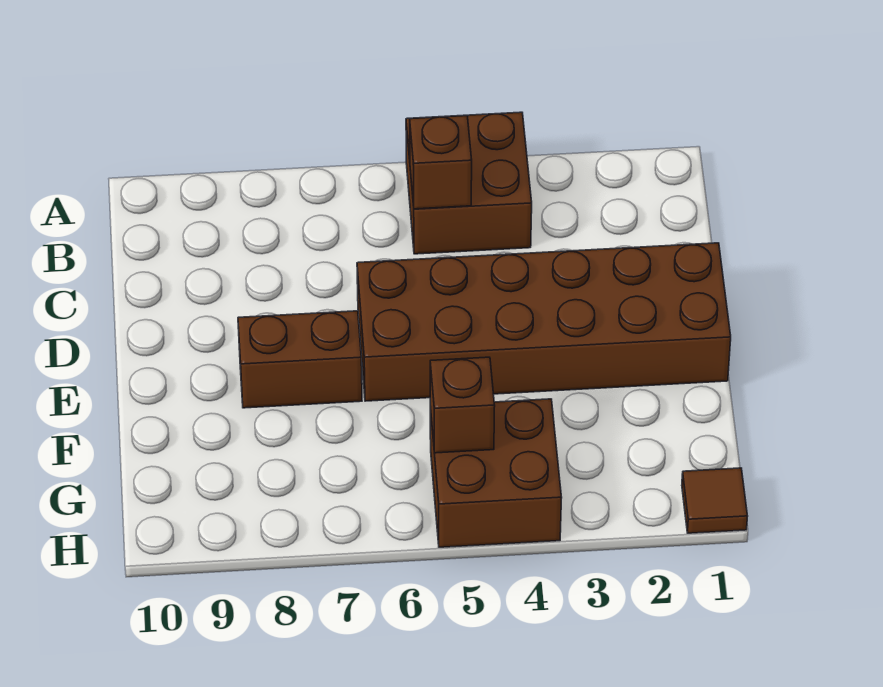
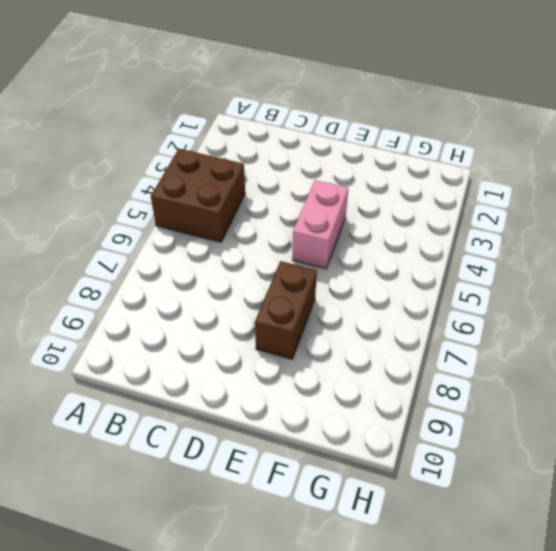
pink brick E4:E5 level 1 -> brown brick D1:E6 level 1
none -> brown brick G4:H5 level 1
none -> brown tile H1 level 1

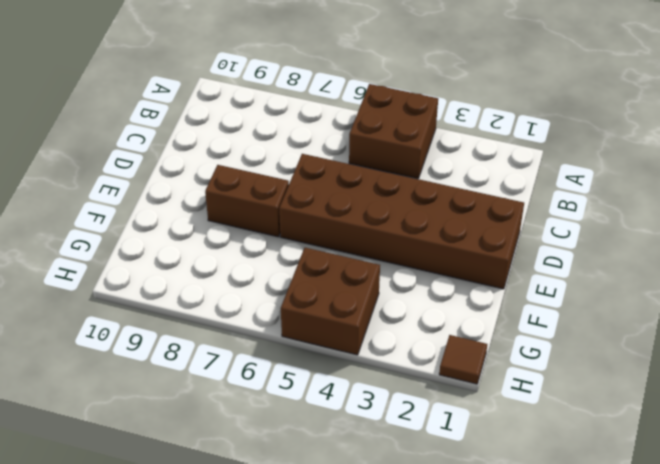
none -> brown brick B5 level 2
none -> brown brick G5 level 2

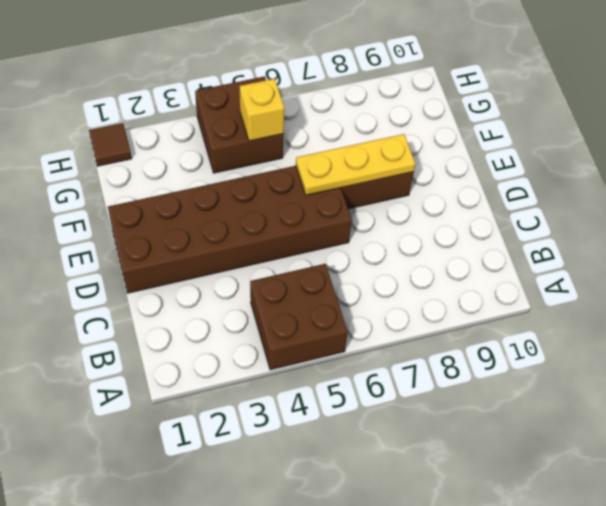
yellow plate E6:E8 level 2 -> none
yellow brick G5 level 2 -> brown brick G5 level 2
none -> brown brick B5 level 2

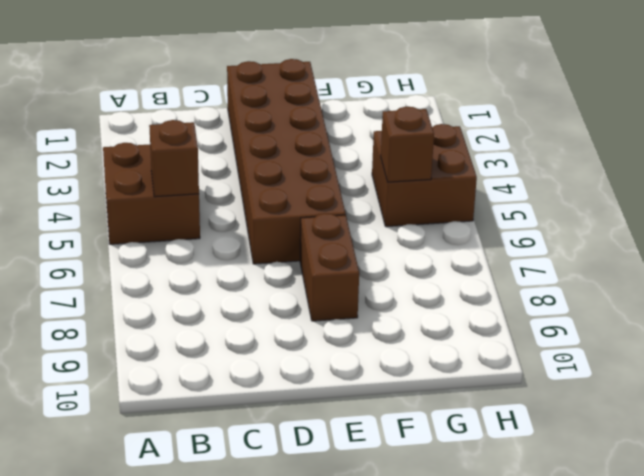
none -> brown tile H1 level 1

